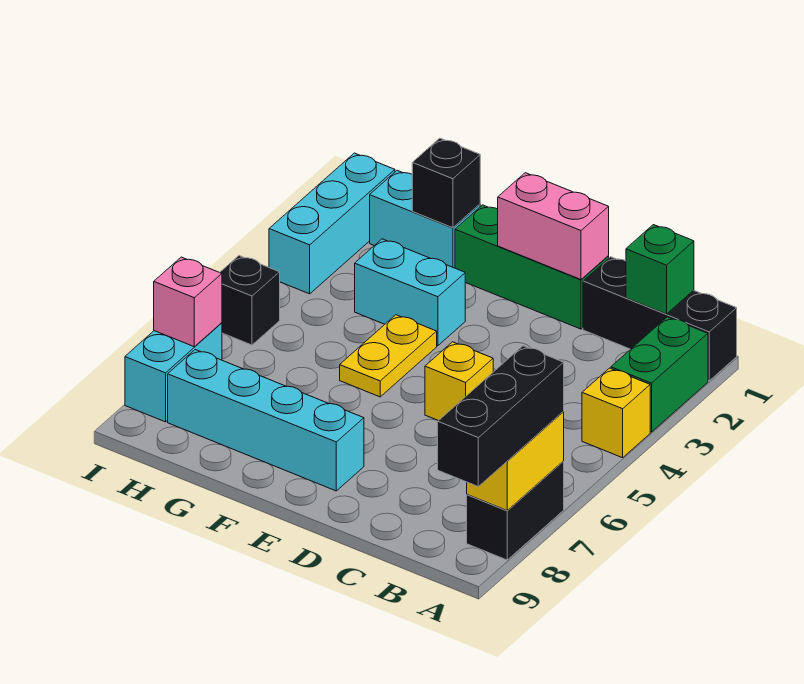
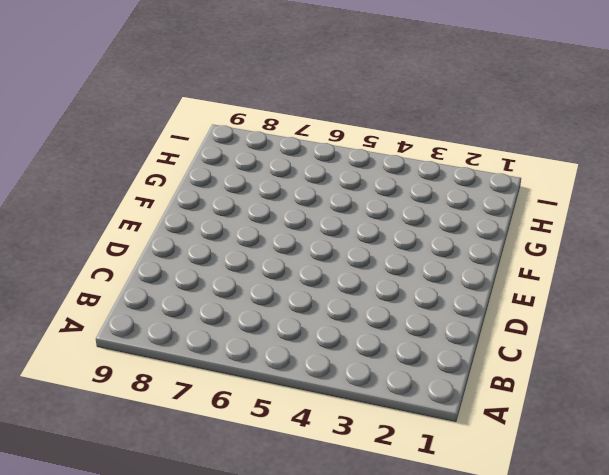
none -> black brick A1:C1 level 1
none -> green brick A2:A3 level 1
none -> yellow brick A4 level 1

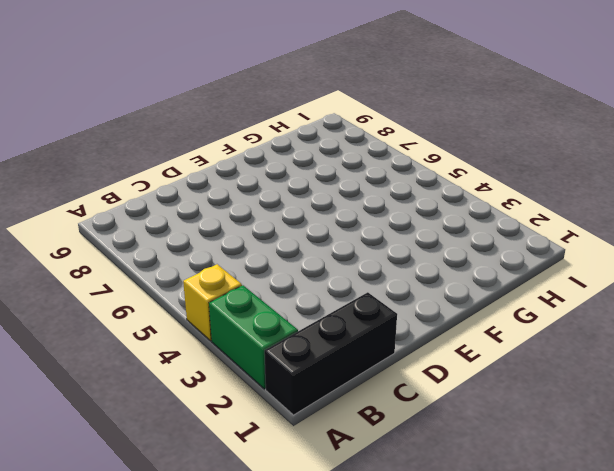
none -> black brick A7:A8 level 1
none -> green brick D1:F1 level 1
none -> yellow brick D5 level 1

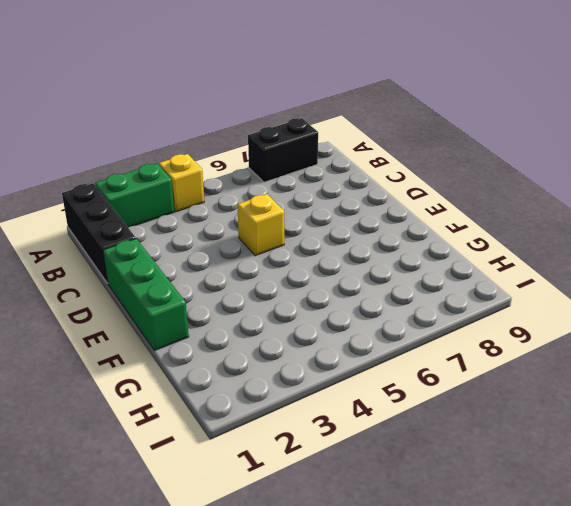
none -> cyan brick E8:H8 level 1
none -> cyan brick F3:G3 level 1
none -> yellow plate F4:F5 level 1

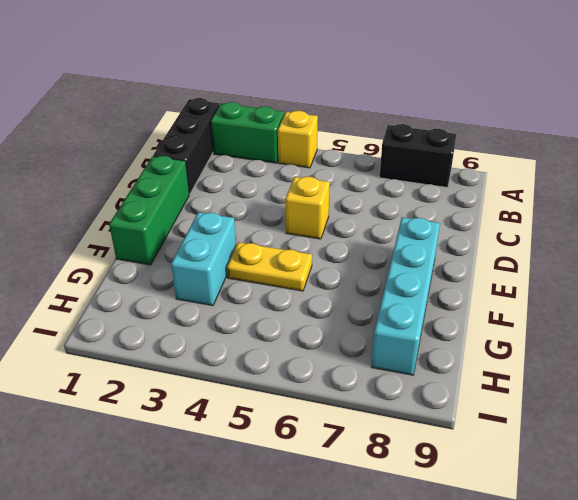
none -> cyan brick G1:H1 level 1
none -> cyan brick I1:I3 level 1
none -> black brick I5 level 1

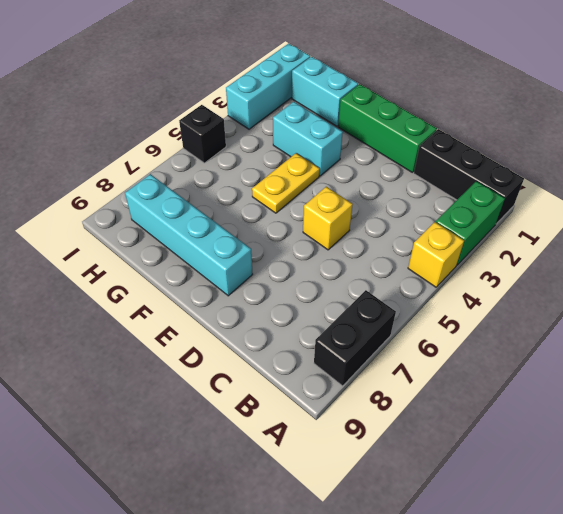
none -> cyan brick I7:I8 level 1
none -> yellow brick A7:A8 level 2
none -> green brick B1 level 2

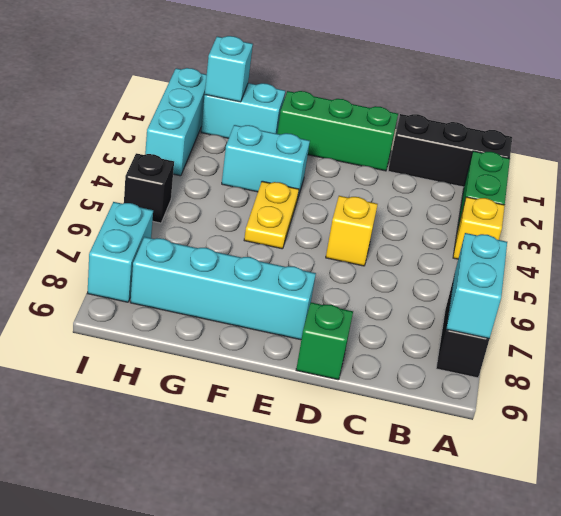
cyan brick A7:A8 level 2 -> yellow brick A7:A8 level 2
green brick D9 level 1 -> green brick B1 level 2
cyan brick H1 level 2 -> none
none -> pink brick D1:E1 level 2
none -> black brick G1 level 2
none -> pink brick I7 level 2

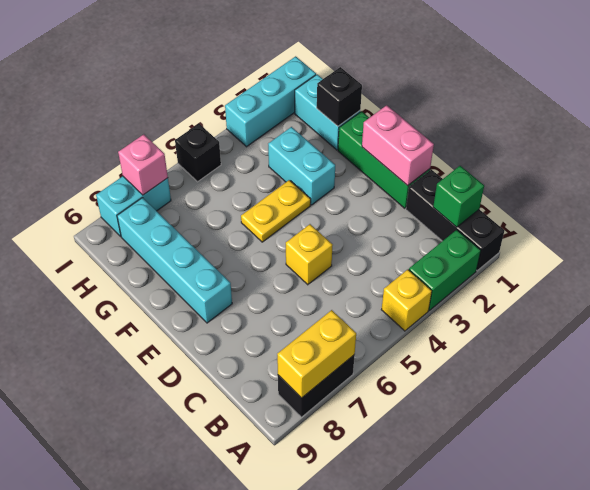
none -> black brick A7:A9 level 3

